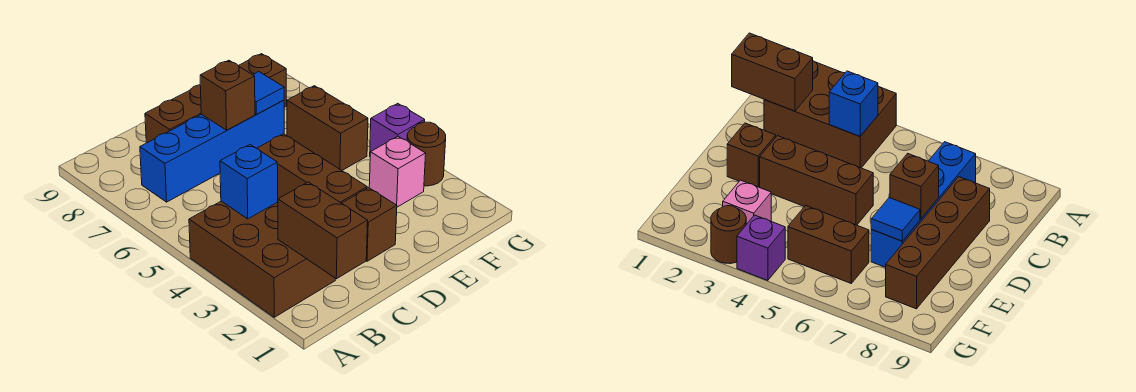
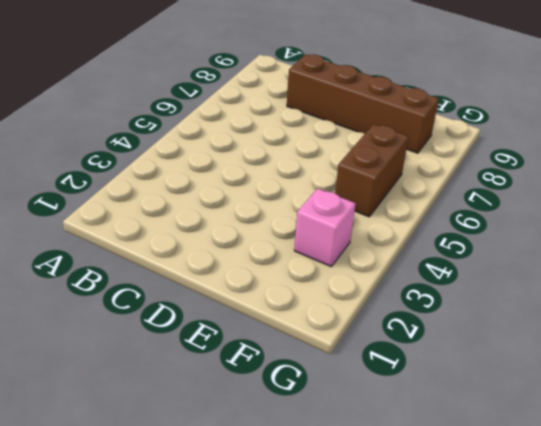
none -> brown brick A2:B4 level 1
none -> blue brick B7:E7 level 1
none -> brown brick D2 level 1

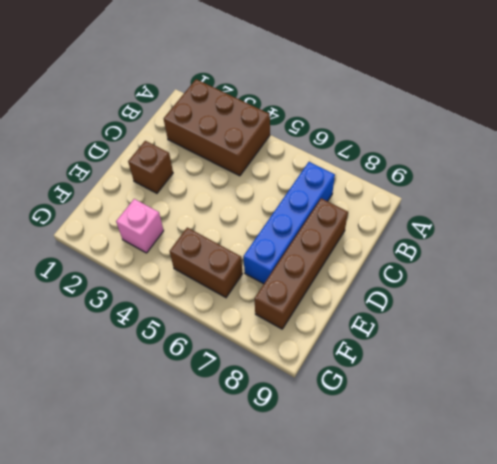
none -> brown brick D3:D5 level 1
none -> brown round brick G3 level 1
none -> purple brick G4 level 1

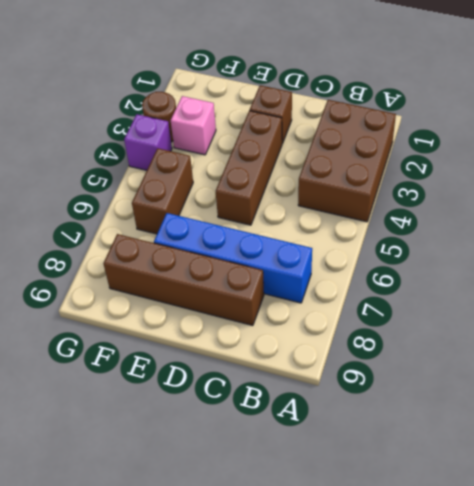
none -> brown brick B1:B2 level 2
none -> blue brick B4 level 2
none -> brown brick D7 level 2

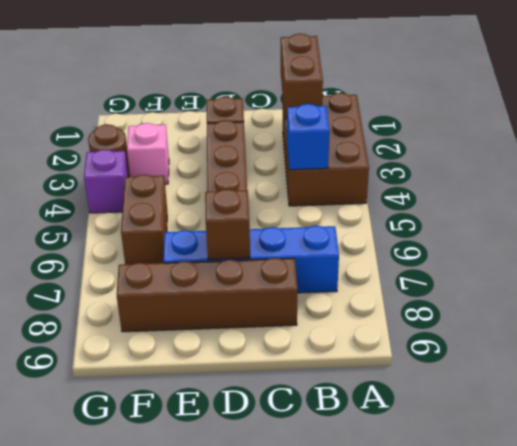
none -> blue tile E7 level 2

